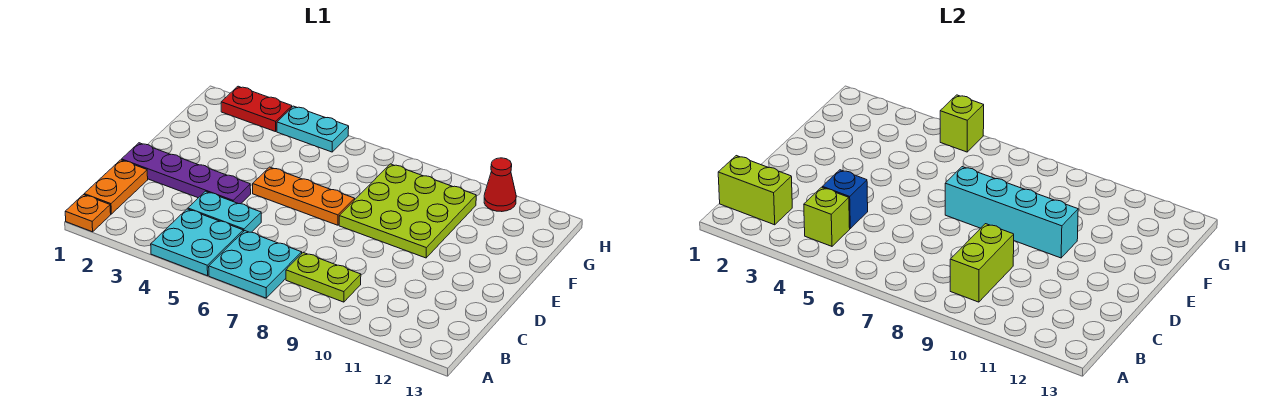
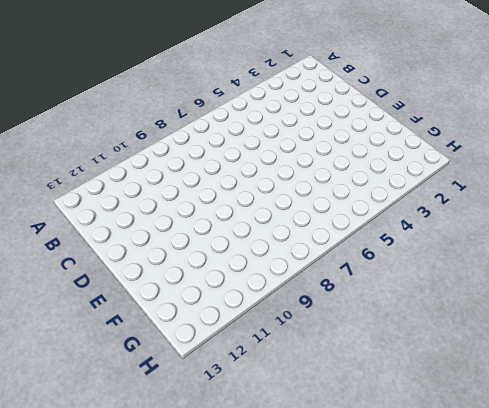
none -> orange plate A1 level 1
none -> cyan plate A4:B5 level 1
none -> cyan plate A6:B7 level 1

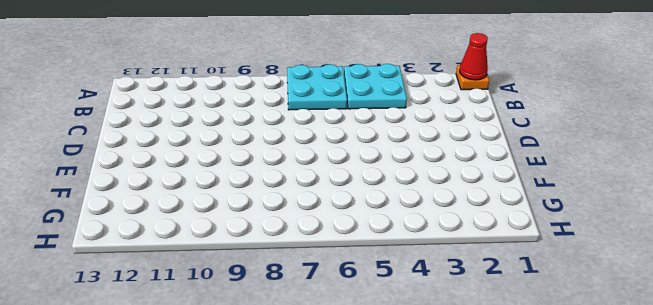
red cone A1 level 2 -> red cone H11 level 1
none -> orange plate B1:C1 level 1
none -> lime plate B8:B9 level 1
none -> cyan plate C4:C5 level 1

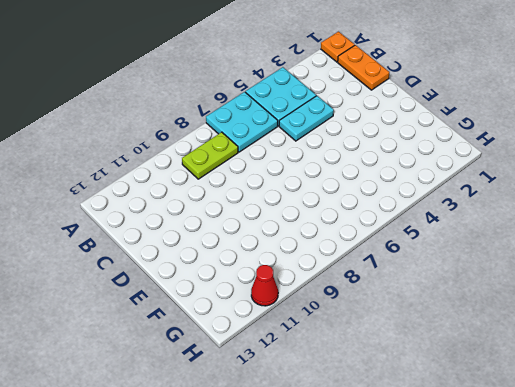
none -> purple plate D1:D4 level 1
none -> orange plate E5:E7 level 1
none -> lime plate E8:G10 level 1

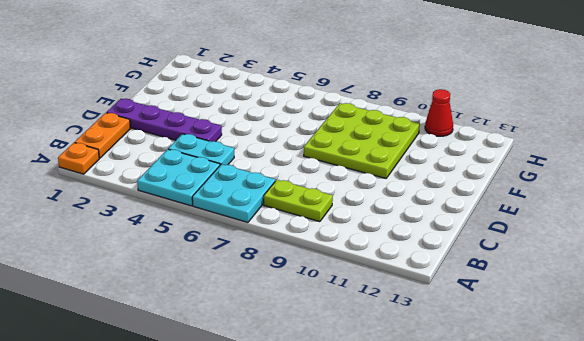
none -> orange plate E5:E7 level 1
none -> red plate H2:H3 level 1
none -> cyan plate H4:H5 level 1

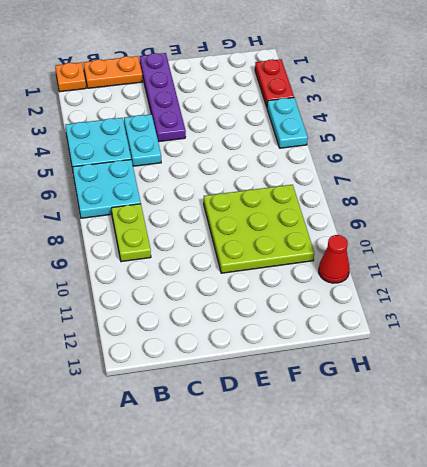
none -> orange plate E5:E7 level 1
none -> lime brick B1:B2 level 2
none -> lime brick B4 level 2

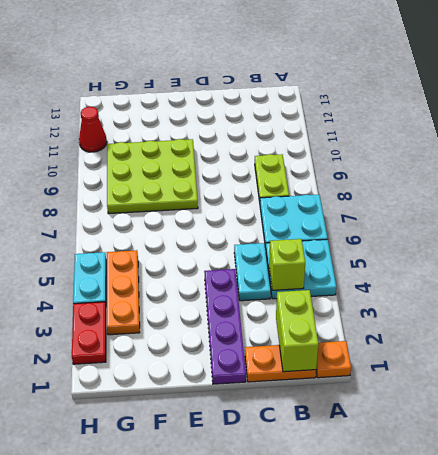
orange plate G3:G5 level 1 -> orange plate E5:E7 level 1
none -> lime brick B9:C9 level 2
none -> blue brick C4 level 2
none -> cyan brick E7:E10 level 2

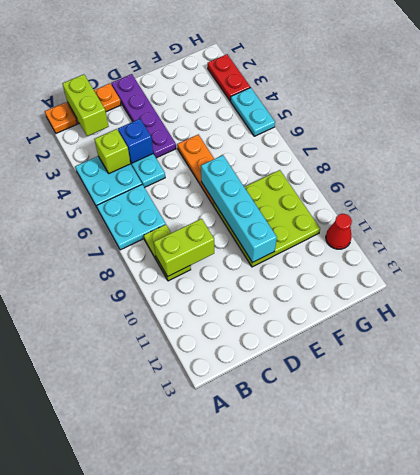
none -> lime brick H5 level 2

